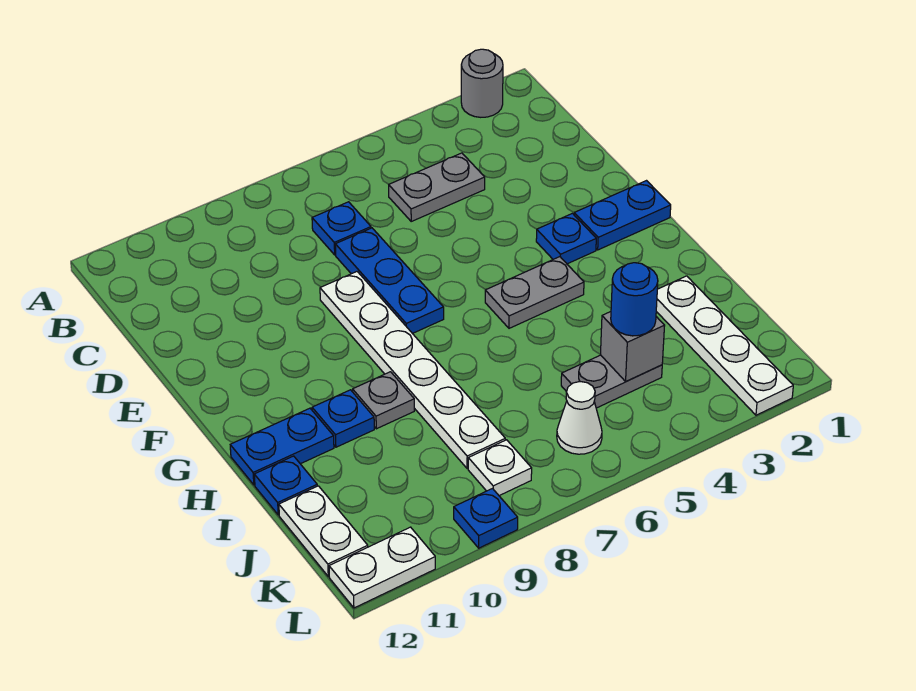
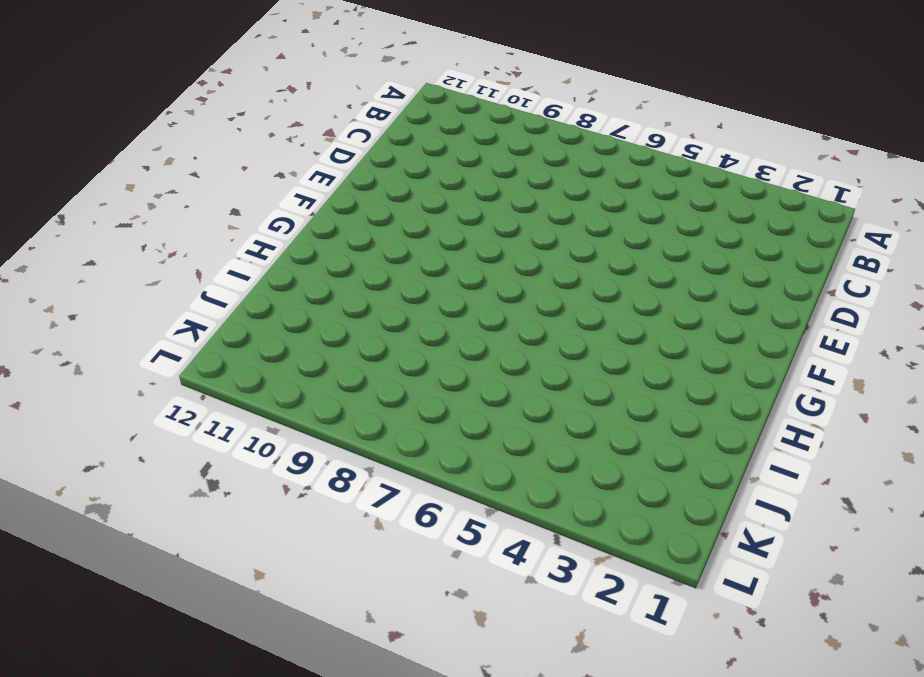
none -> grey round brick A2 level 1
none -> grey plate C4:C5 level 1
none -> blue plate C7 level 1

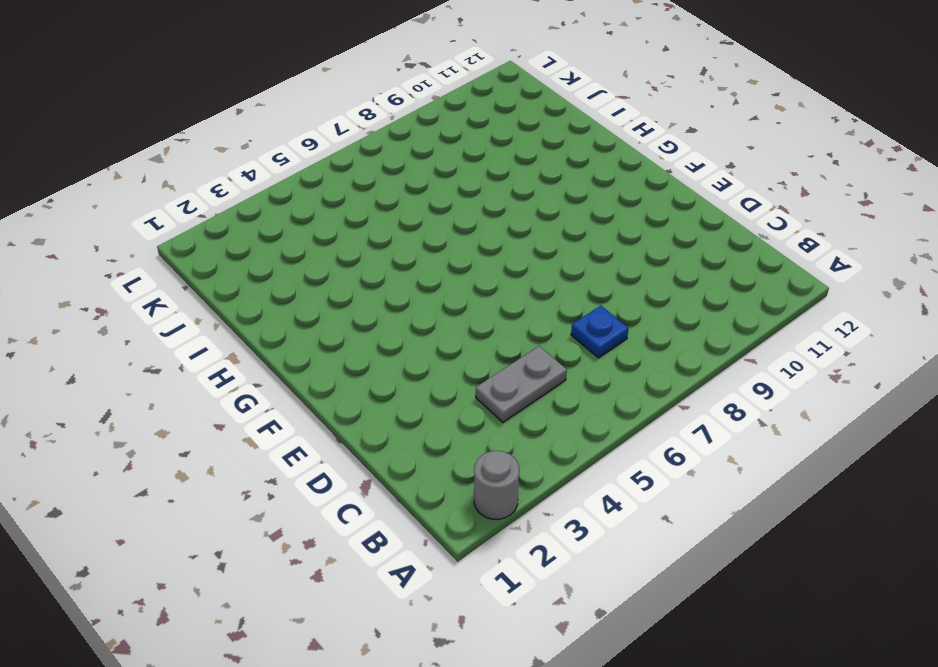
none -> blue plate D7:F7 level 1
none -> white plate E8:J8 level 1
none -> blue plate F1:F2 level 1

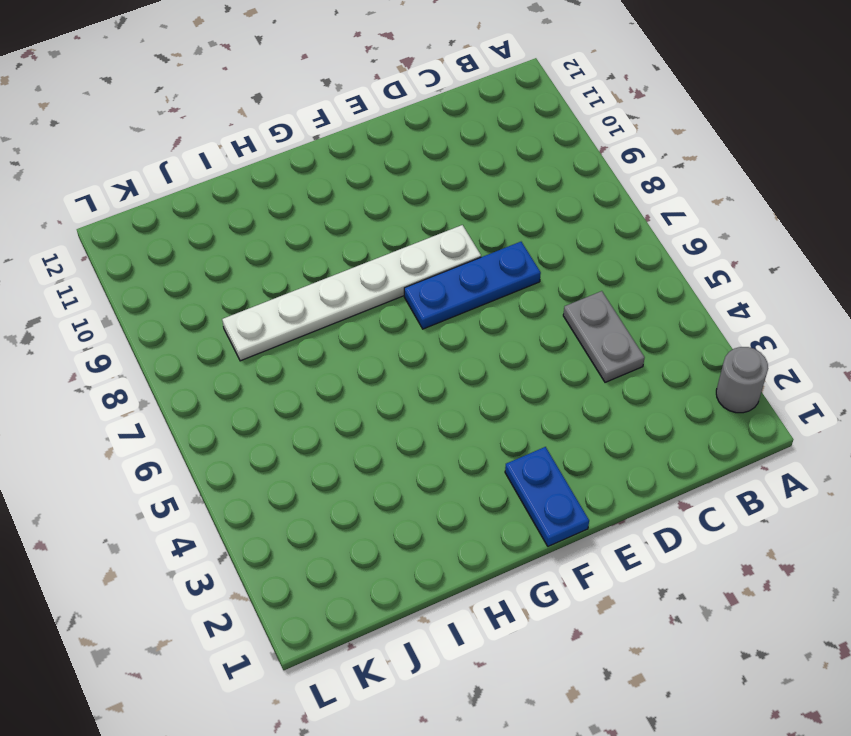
none -> blue plate C7 level 1
none -> blue plate F3 level 1
none -> grey plate G4:G5 level 1

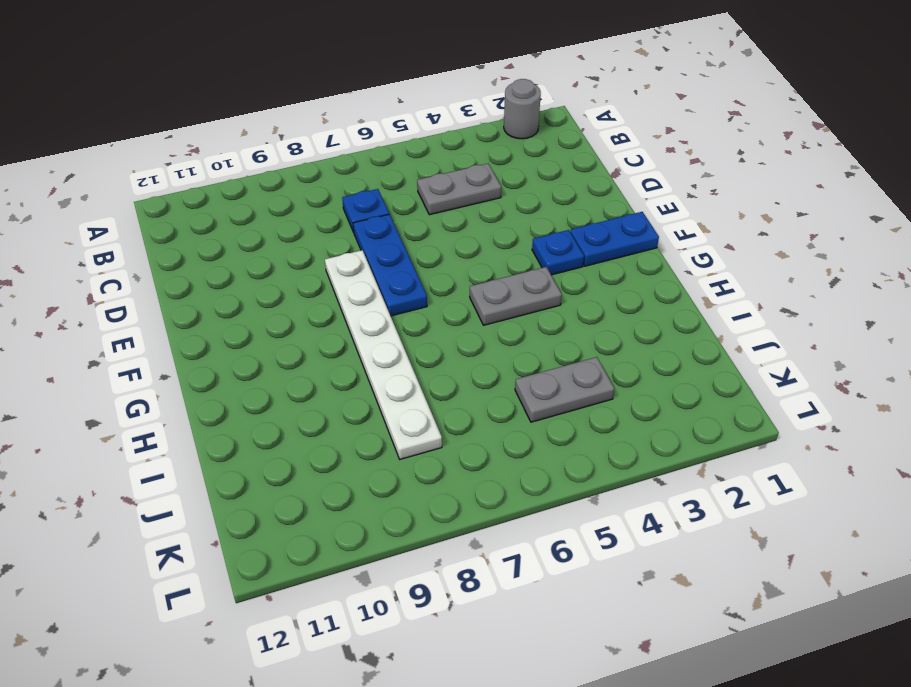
none -> grey plate H9 level 1
none -> blue plate H10 level 1
none -> blue plate H11:H12 level 1

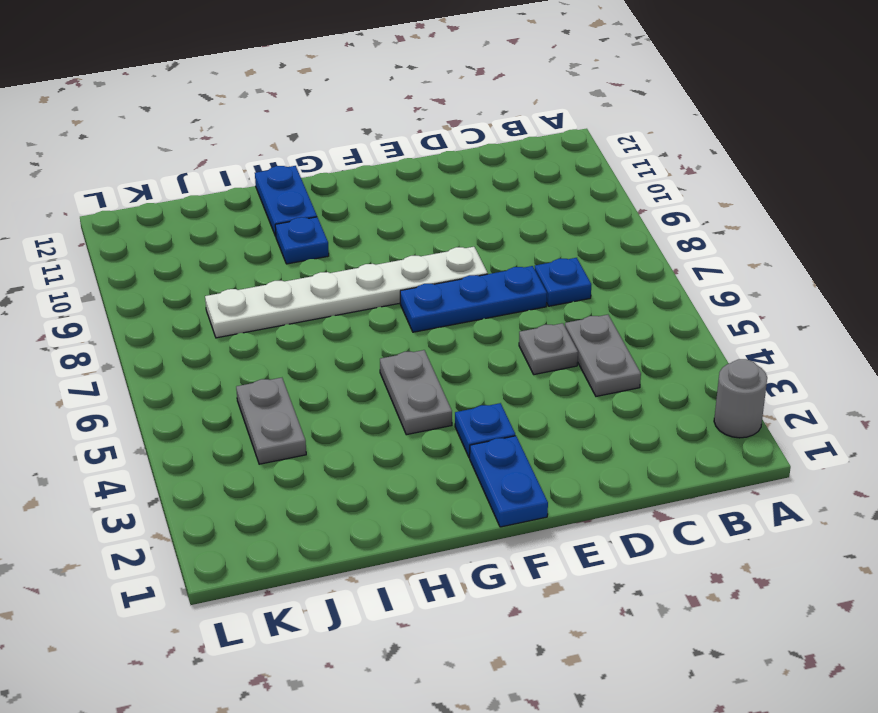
grey plate D5 level 1 -> grey plate H9 level 1
none -> white plate I2:L2 level 1
none -> blue plate I12 level 1
none -> white plate J12:K12 level 1

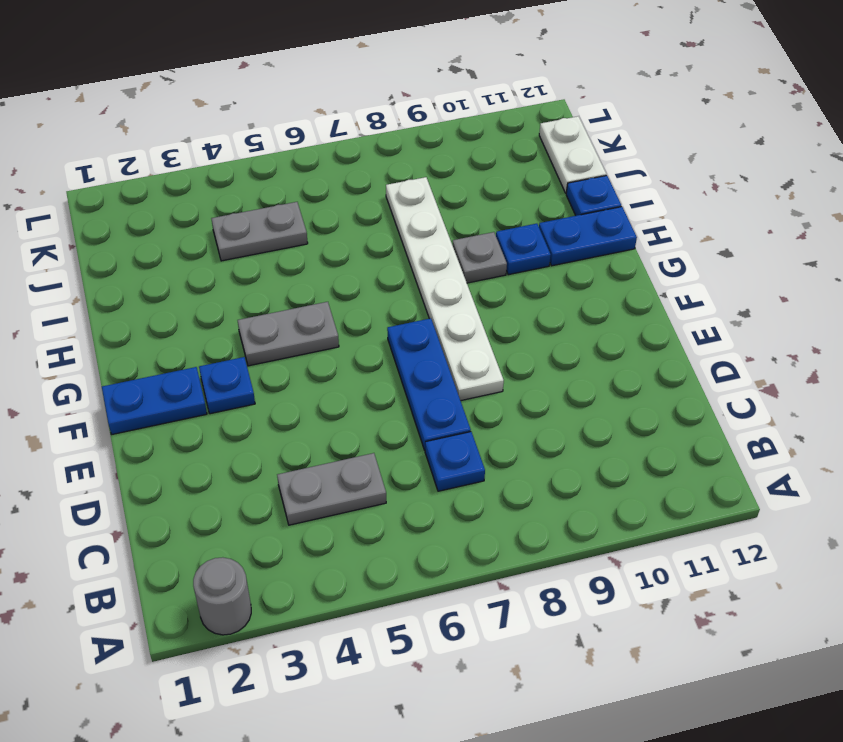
none -> white plate I2:L2 level 1
none -> white cone K6 level 1
none -> white plate K8 level 1

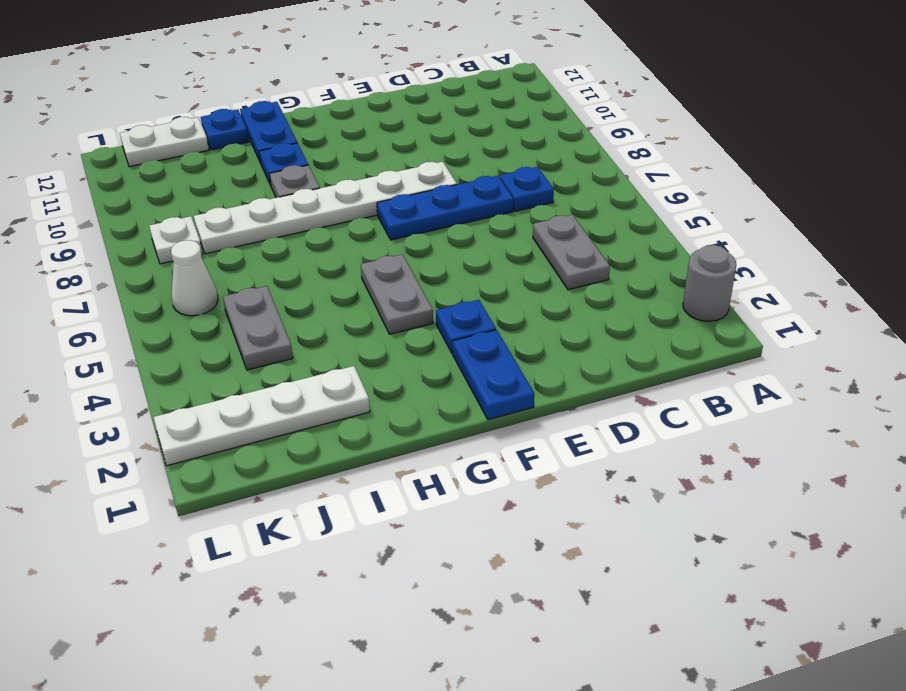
none -> blue plate L9 level 1
none -> white plate L11:L12 level 1
none -> grey brick J4 level 2

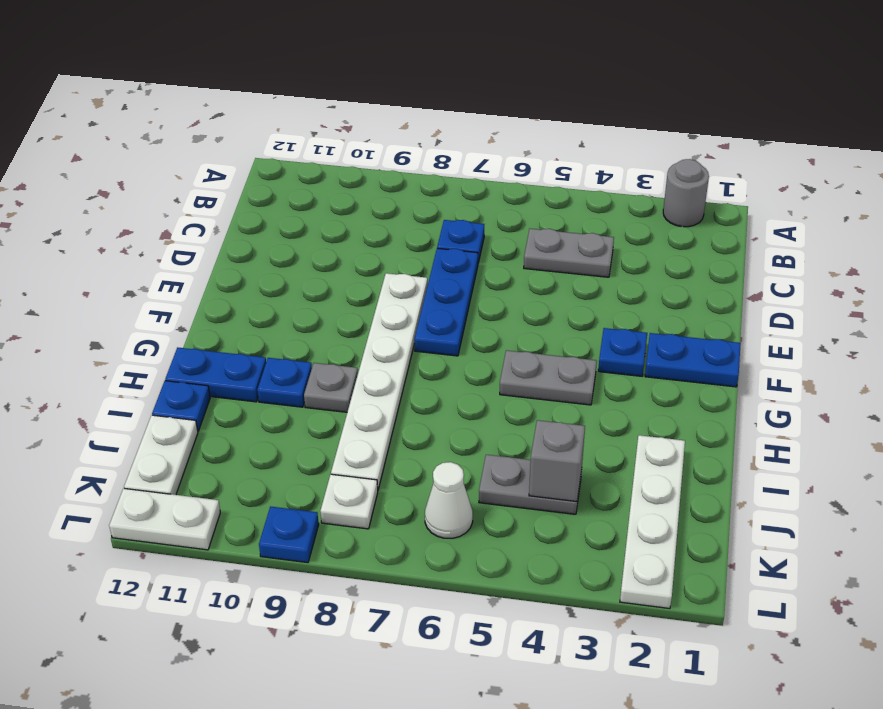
none -> blue round brick J4 level 3

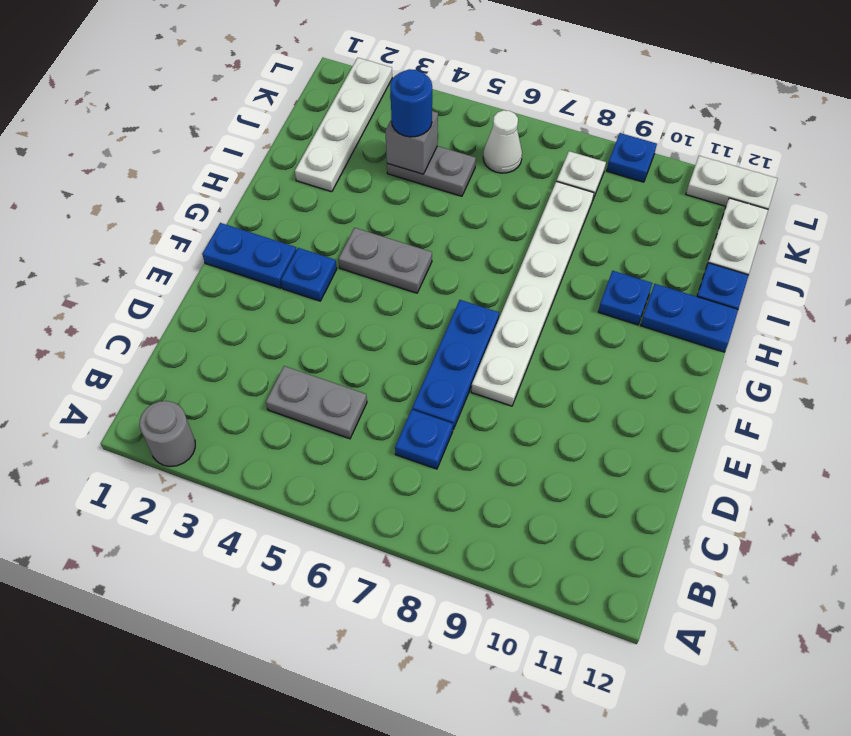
none -> grey plate H9 level 1

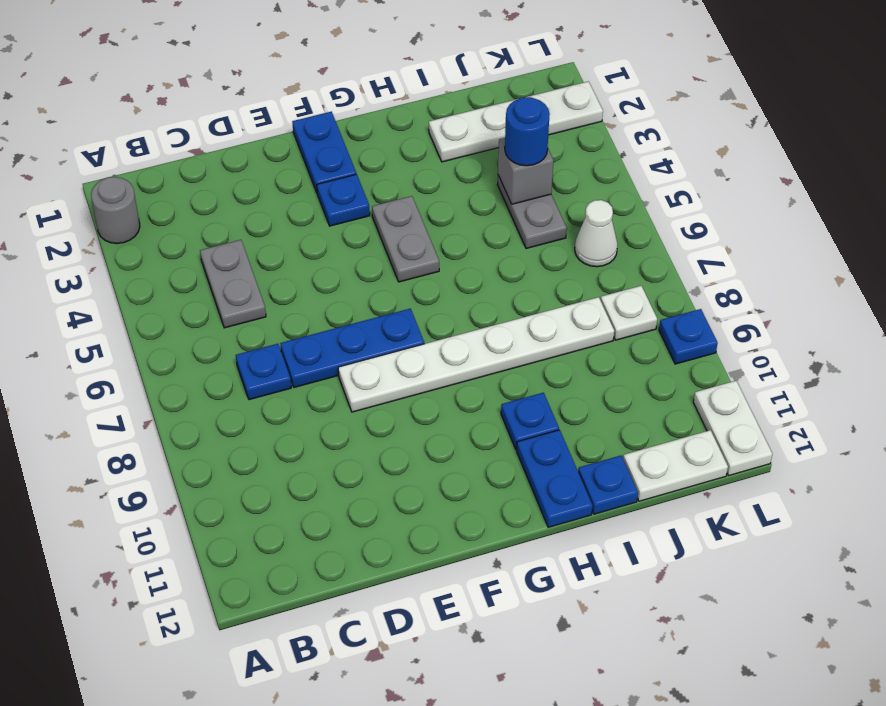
none -> grey plate H9 level 1

